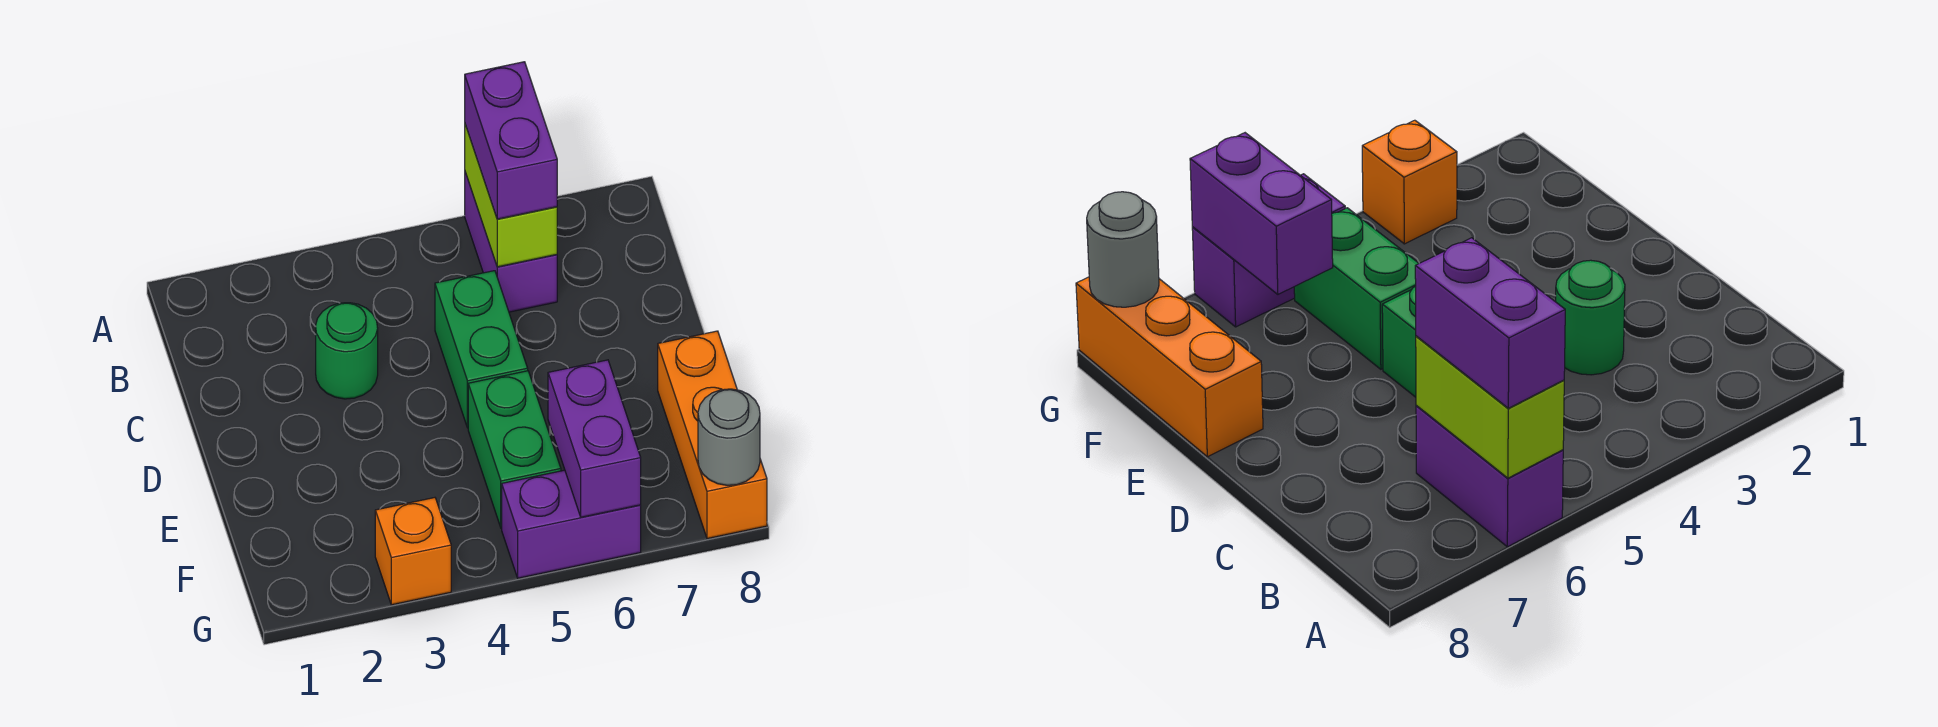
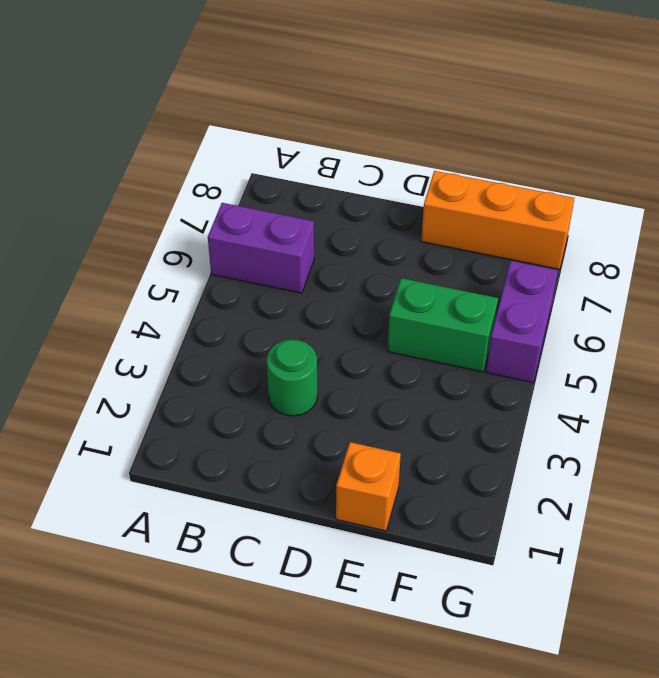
orange brick E1 level 1 -> orange brick G3 level 1
none -> green brick C5:D5 level 1
none -> lime brick A6:B6 level 2

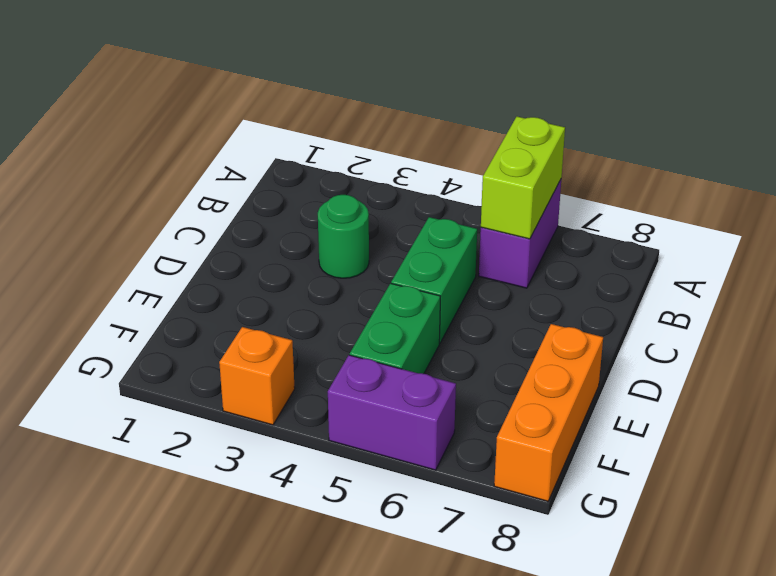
none -> purple brick F6:G6 level 2
none -> grey round brick G8 level 2

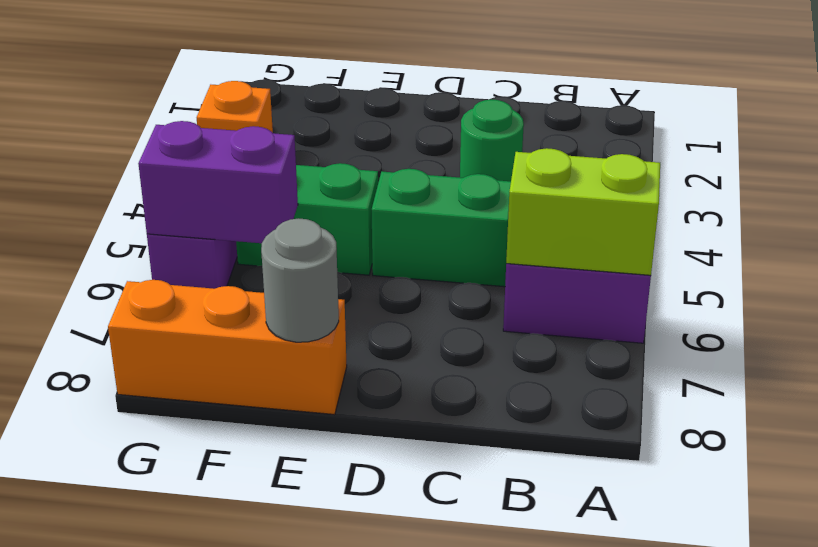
grey round brick E8 level 2 -> grey round brick G8 level 2
none -> purple brick A6:B6 level 3

